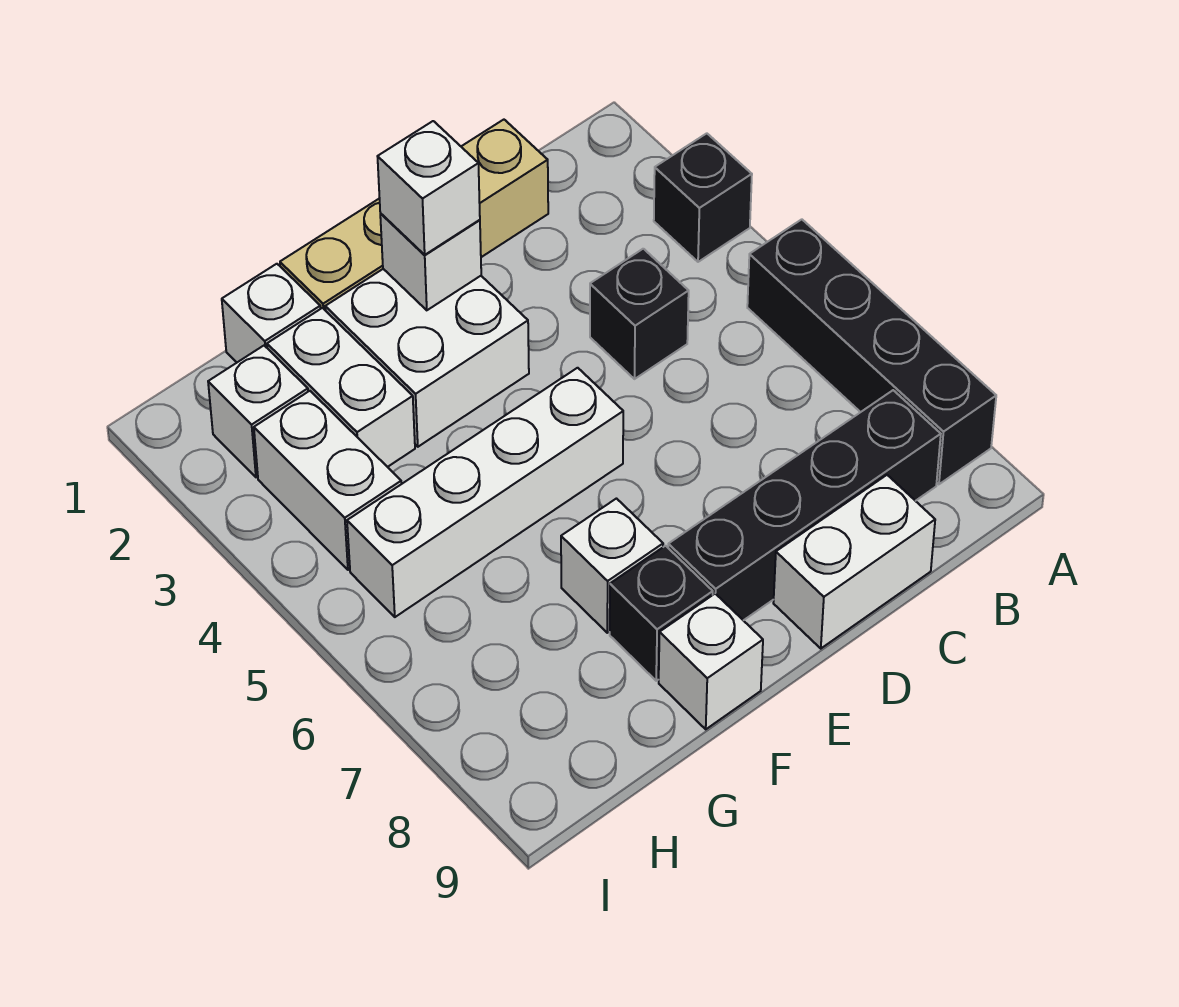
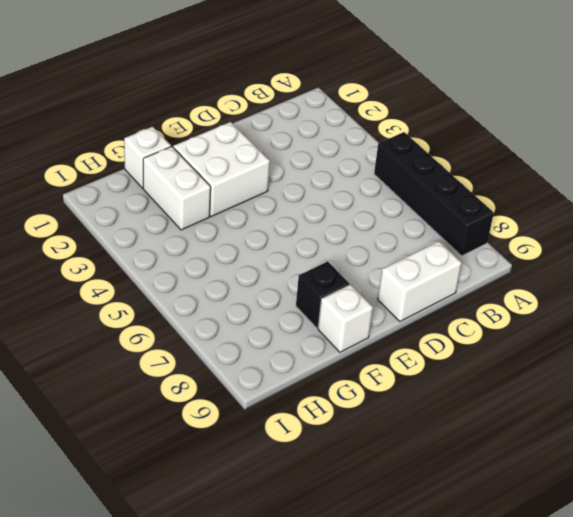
none -> black brick A3 level 1
none -> black brick B8:E8 level 1
none -> tan brick C1:F1 level 1

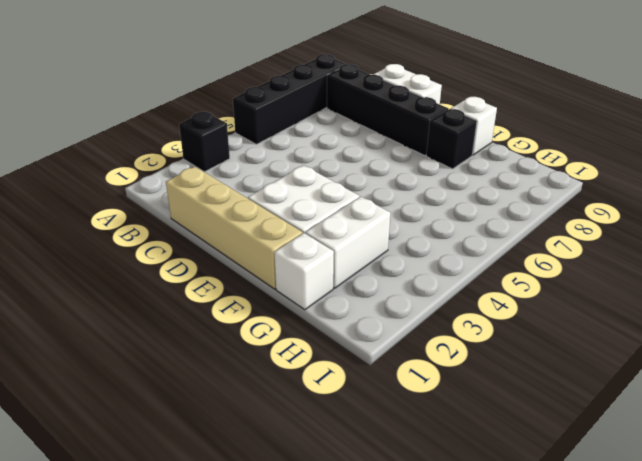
none -> black brick C4 level 1
none -> white brick E5:H5 level 1
none -> white brick F7 level 1

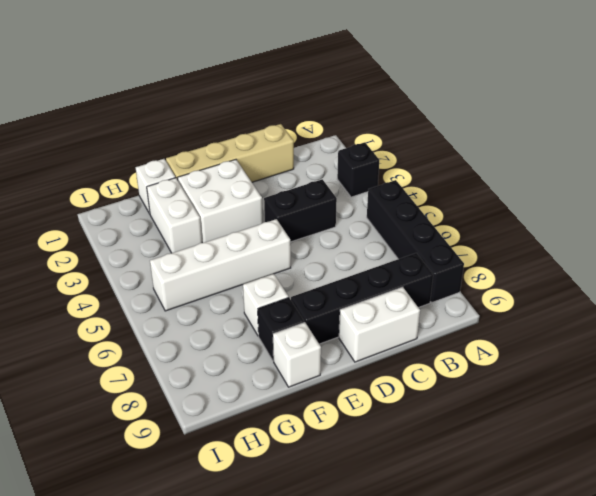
black brick C4:D4 level 1 -> black brick C4 level 1
none -> white brick H2 level 1
none -> white brick H3:H4 level 1
none -> white brick E2 level 2

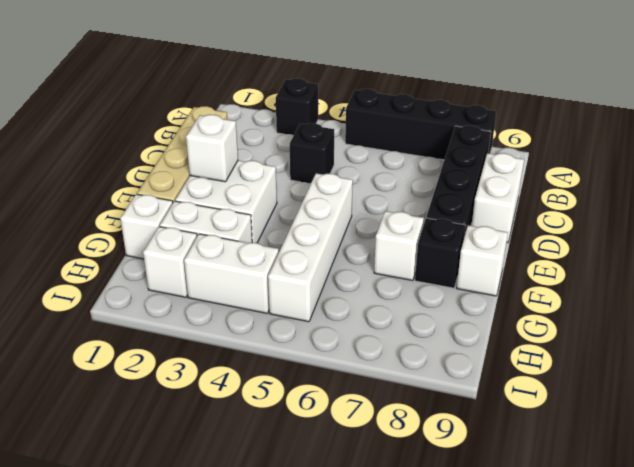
none -> white brick E2 level 3

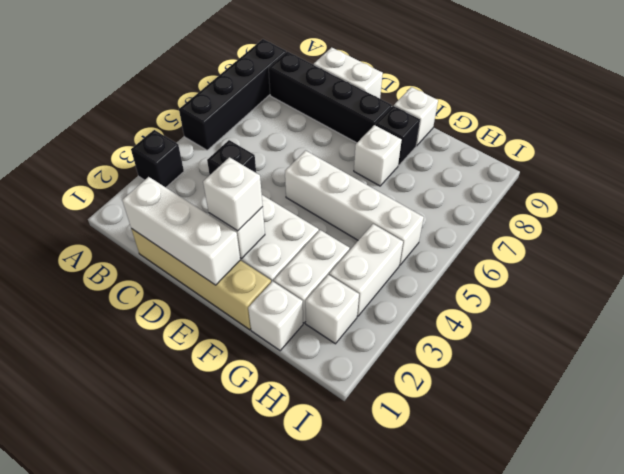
white brick C1:E1 level 2 -> none

